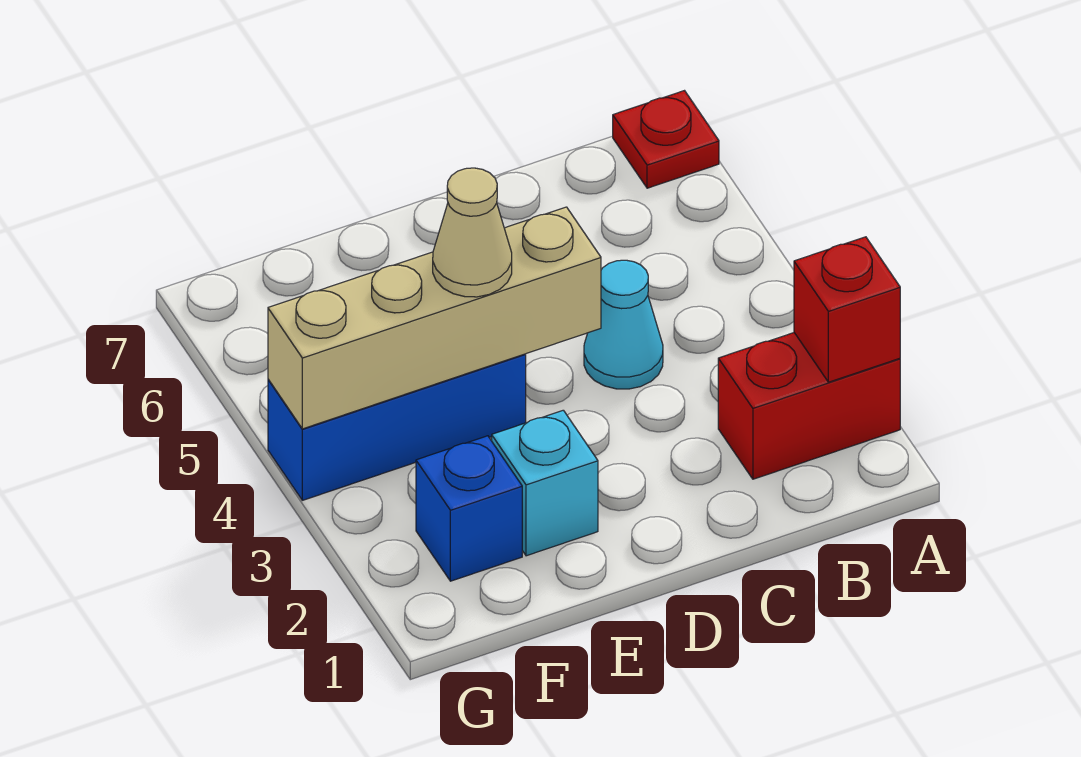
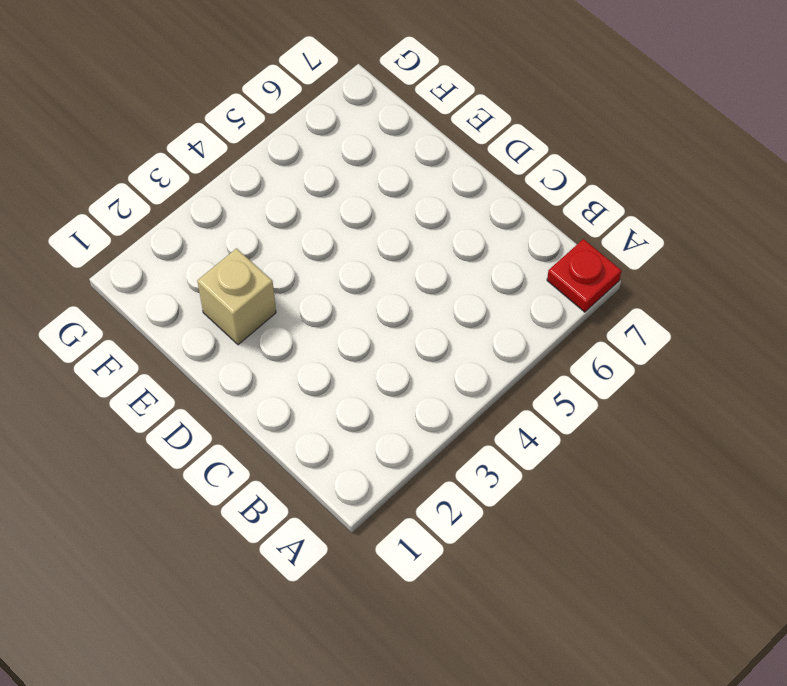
tan brick E2 level 1 -> cyan brick E2 level 1
none -> red brick A2:B2 level 1
none -> cyan cone C4 level 1

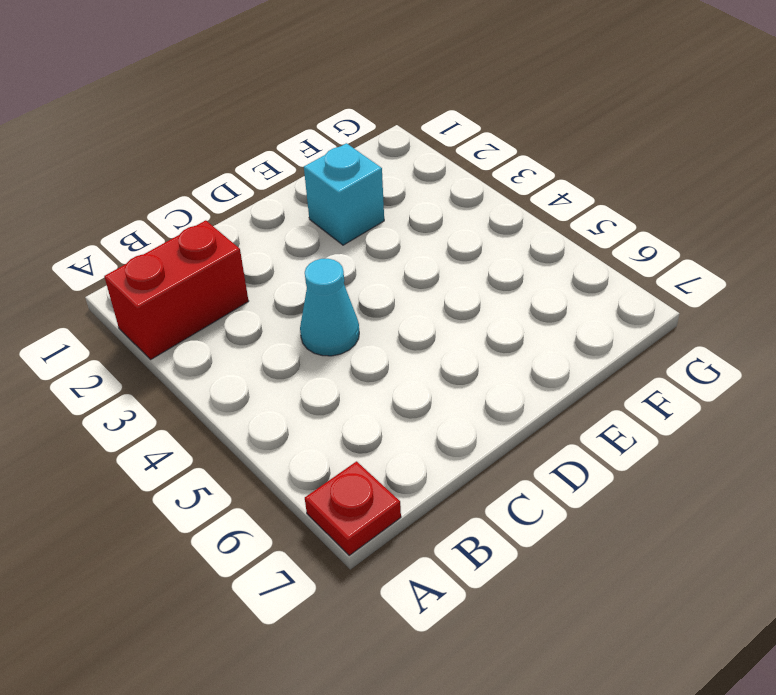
none -> blue brick E4:G4 level 1
none -> blue brick F2 level 1

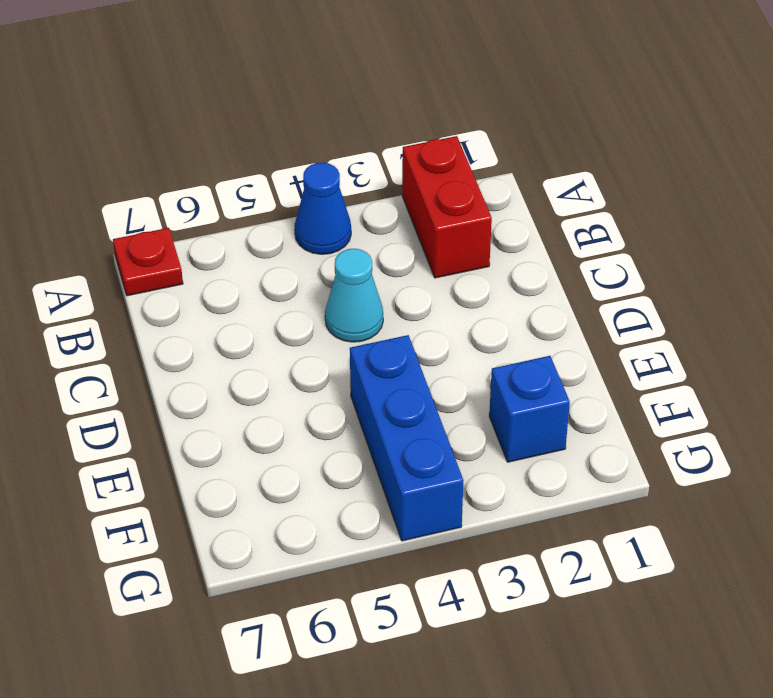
blue cone A4 level 1 -> none
none -> cyan brick E2 level 1
none -> red brick A2 level 2

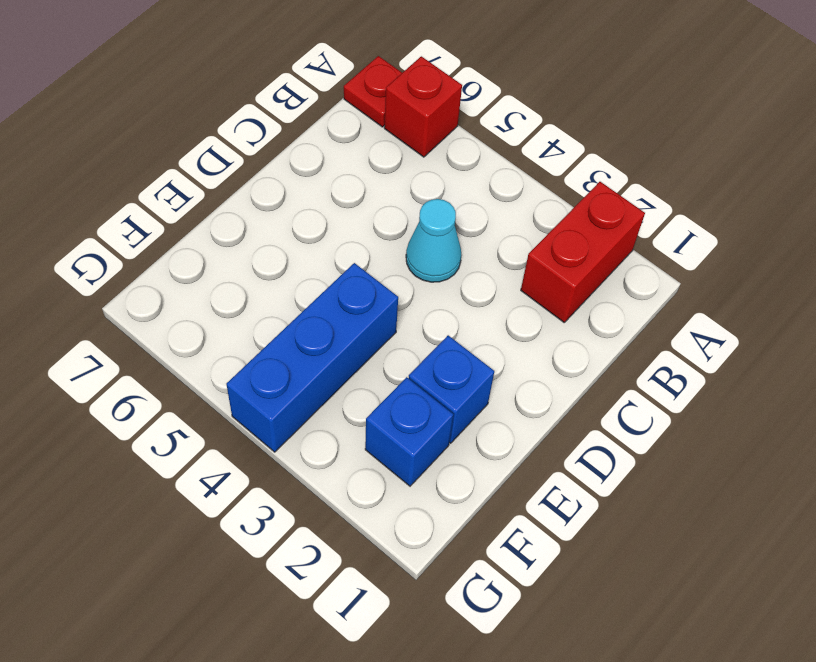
red brick A6 level 1 -> red brick A2 level 2
blue brick E2 level 1 -> cyan brick E2 level 1
none -> tan brick D4:G4 level 2
none -> tan cone E4 level 3

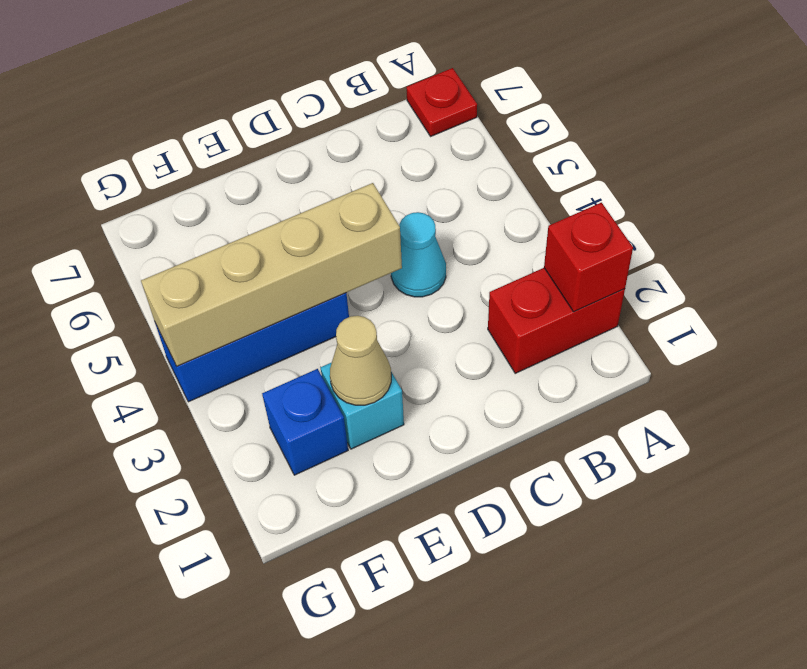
tan cone E2 level 2 -> tan cone E4 level 3

